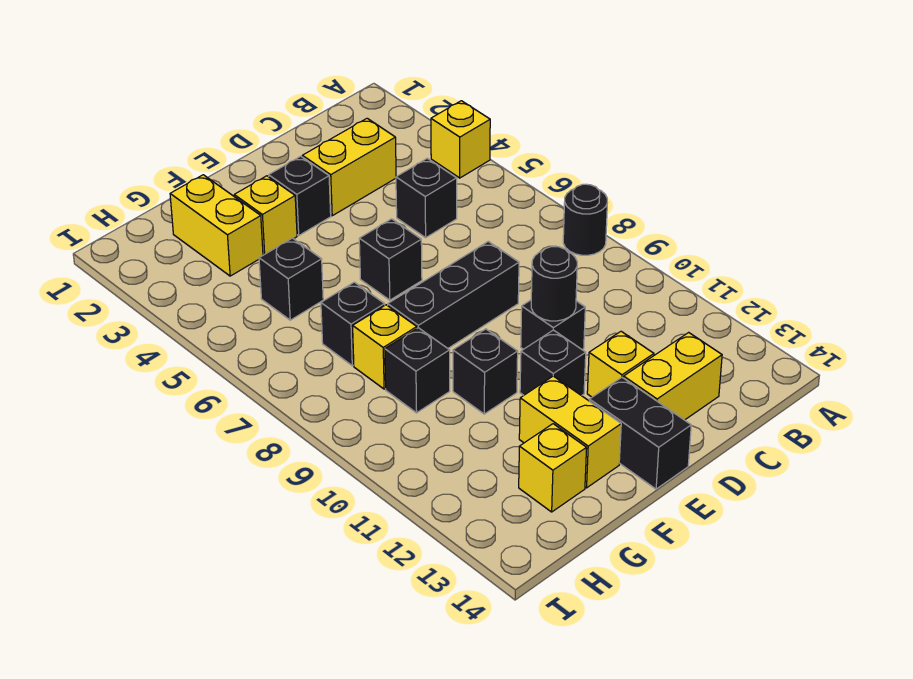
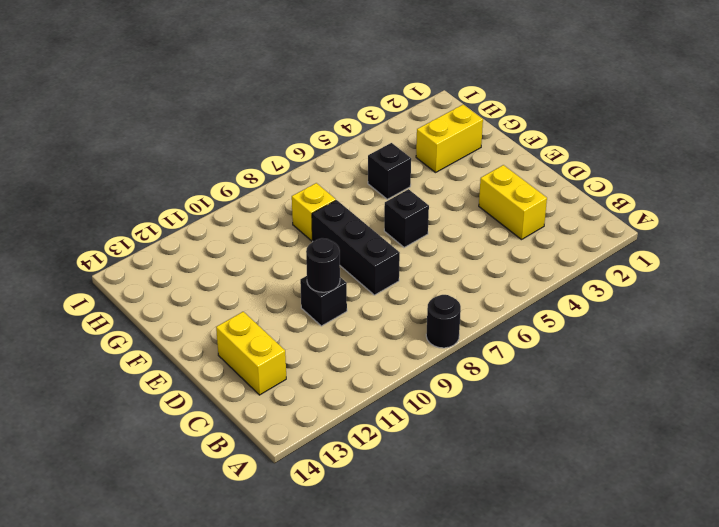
none -> yellow brick A4 level 1
none -> black brick C5 level 1
none -> yellow brick D12 level 1

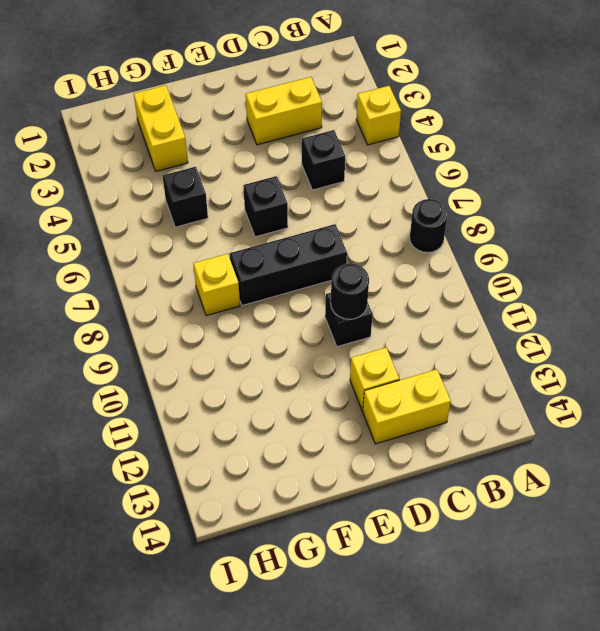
none -> black brick E3 level 1
none -> black brick E11 level 1
none -> black brick E13:E14 level 1

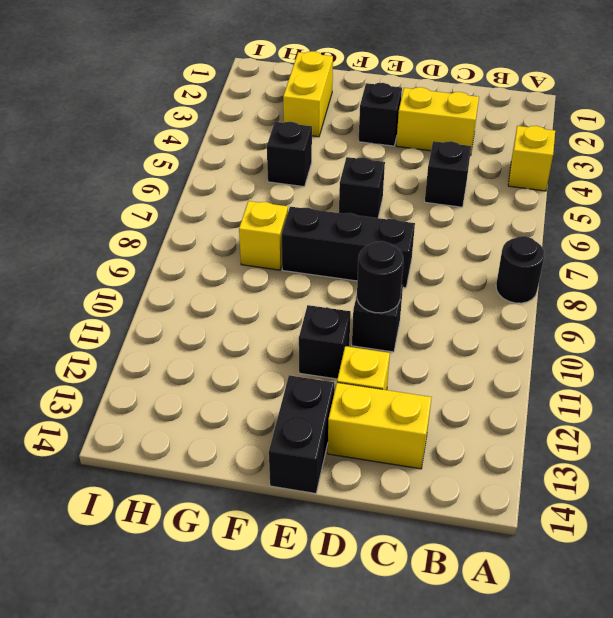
none -> yellow brick F3 level 1
none -> black brick F10 level 1
none -> yellow brick F12:F13 level 1

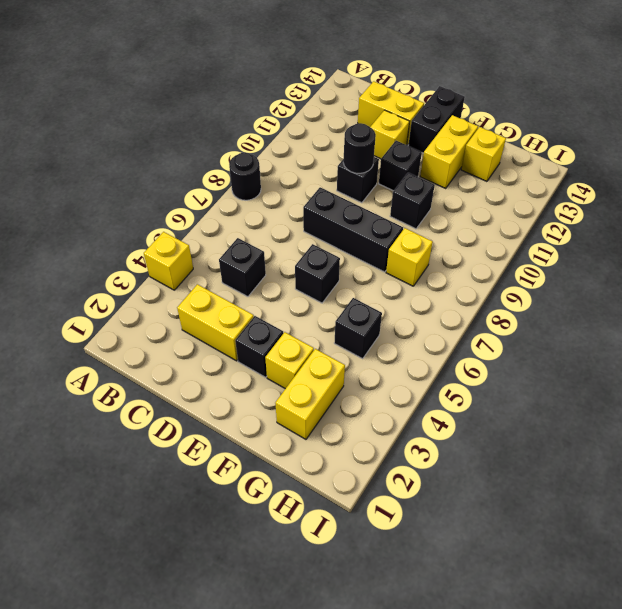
none -> black brick G7 level 1
none -> black brick G9 level 1

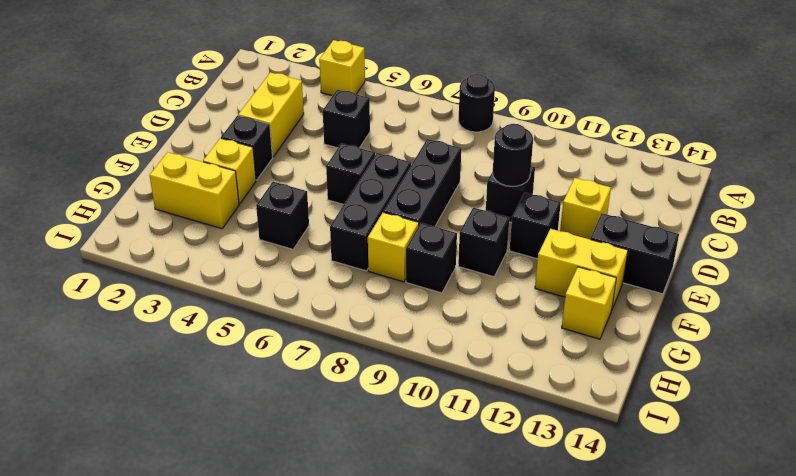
black brick E7:G7 level 1 -> black brick G7 level 1
none -> yellow brick C13:D13 level 1

